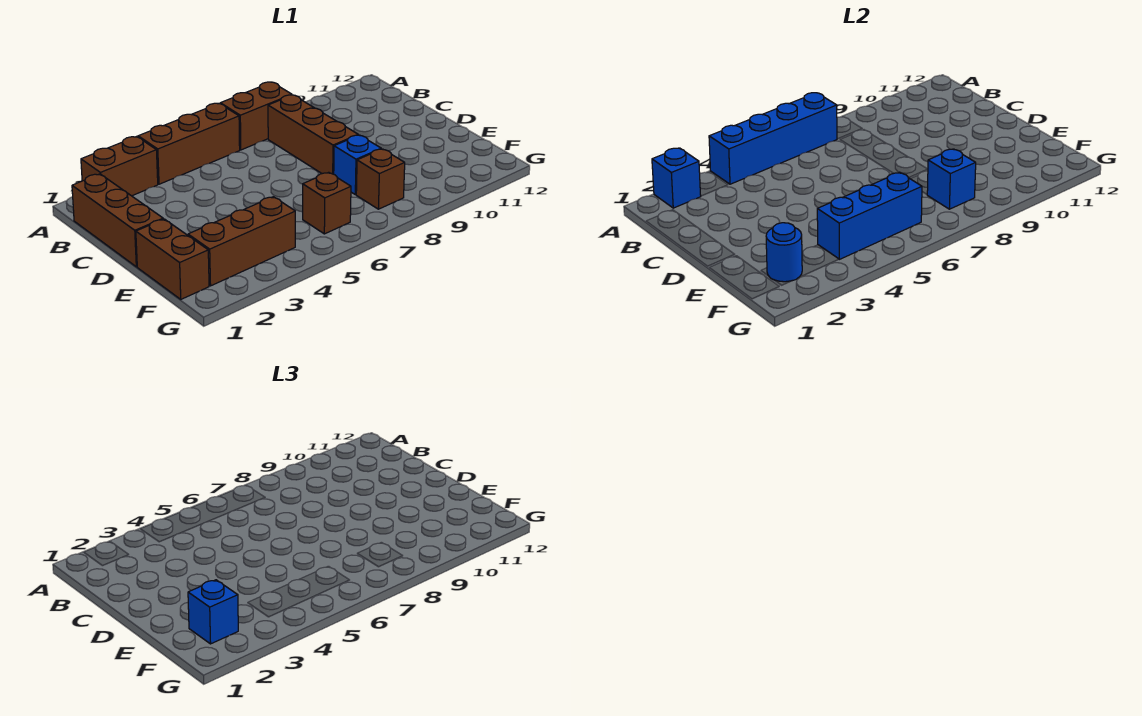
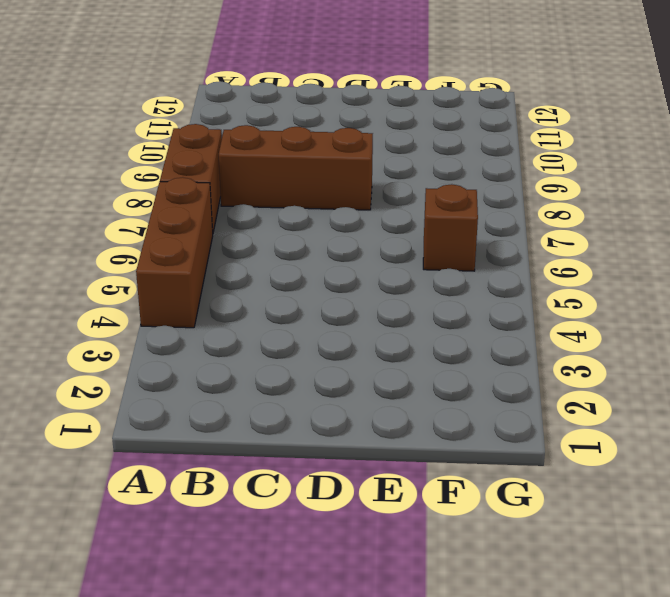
none -> brown brick A2:A3 level 1
none -> brown brick B1:D1 level 1
none -> brown brick E1:F1 level 1

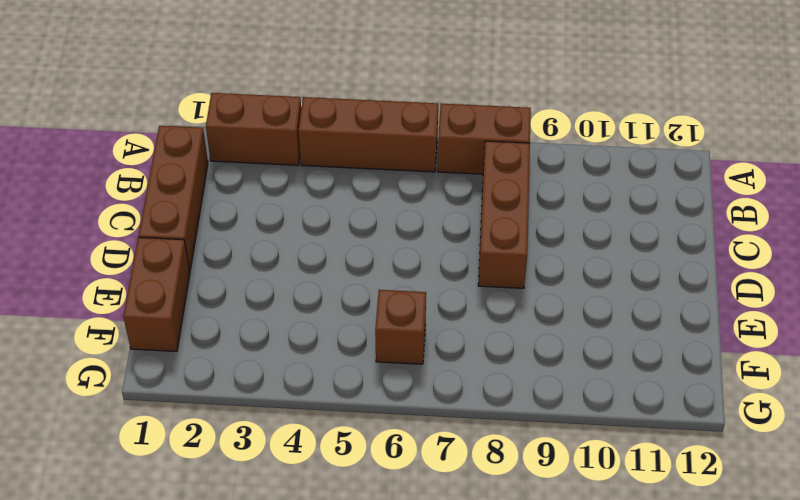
none -> blue brick E8 level 1
none -> brown brick F2:F4 level 1
none -> brown brick F8 level 1

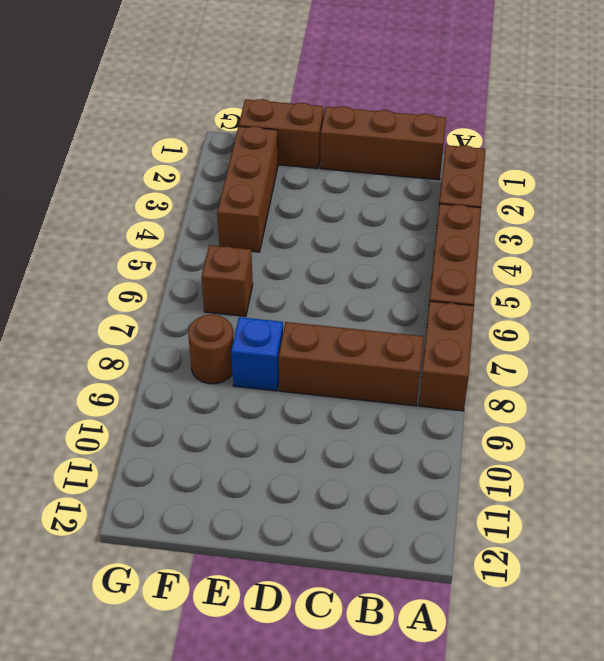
brown round brick F8 level 1 -> brown brick F8 level 1
none -> blue brick A2 level 2
none -> blue brick A4:A7 level 2
none -> blue round brick F2 level 2

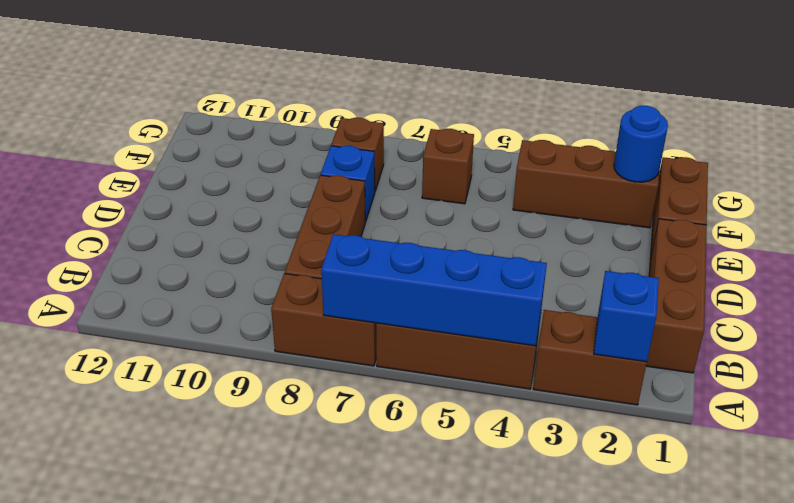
none -> blue brick F4:F6 level 2
none -> blue brick F8 level 2
none -> blue brick F2 level 3

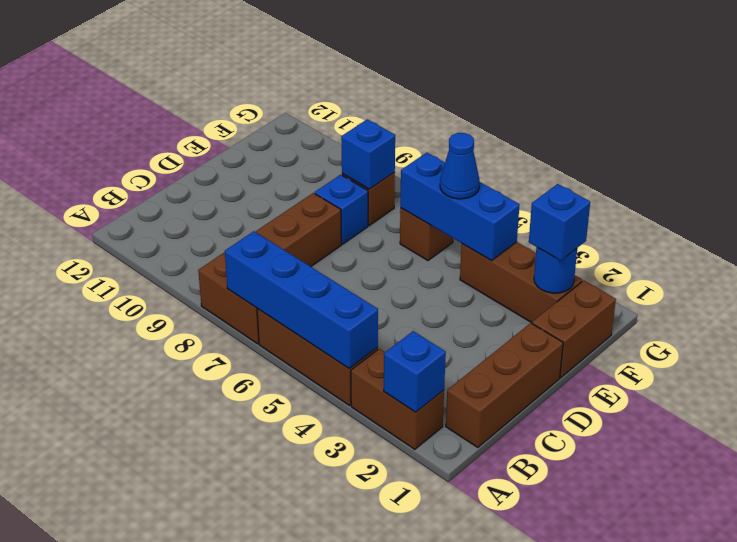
blue cone F5 level 3 -> none

